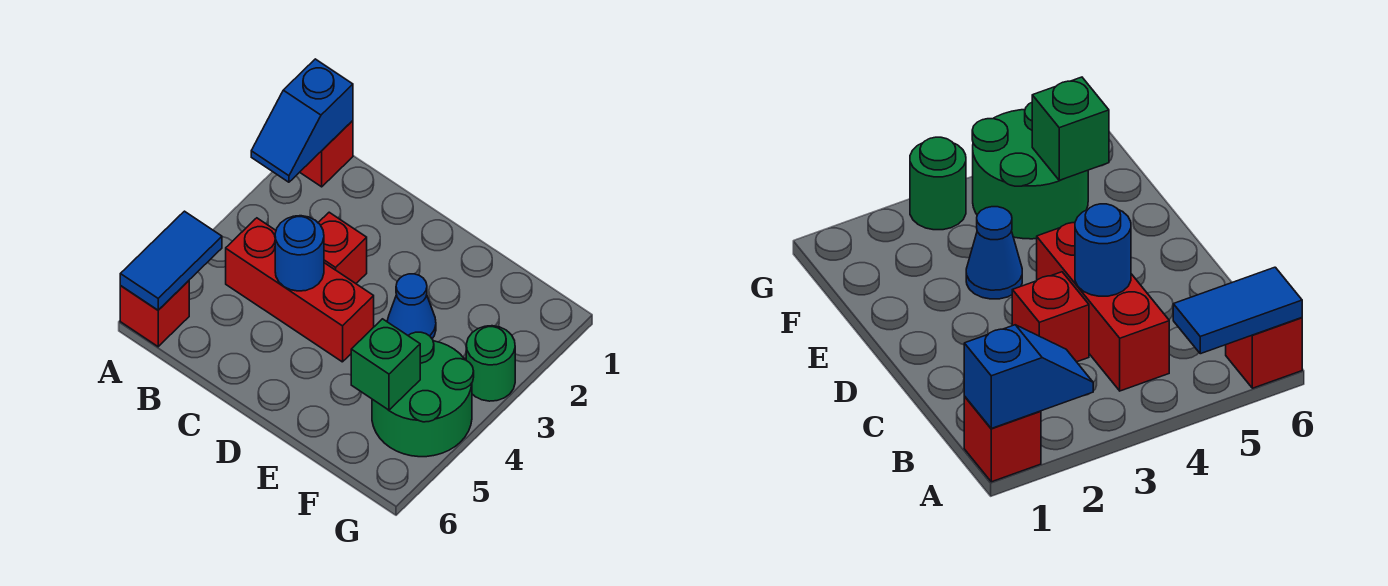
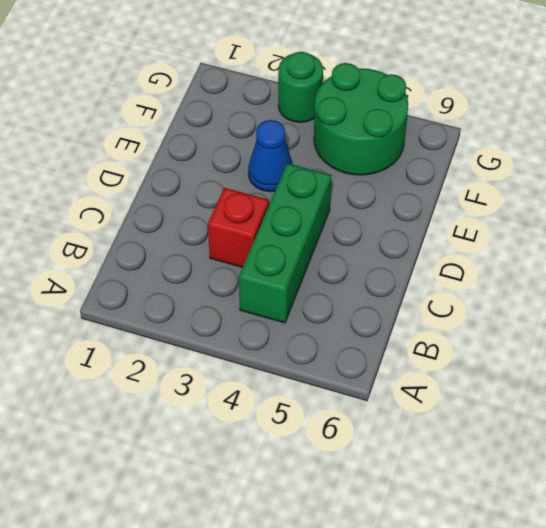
green brick B4:D4 level 1 -> red brick B4:D4 level 1
none -> red brick A1 level 1
none -> red brick A6 level 1

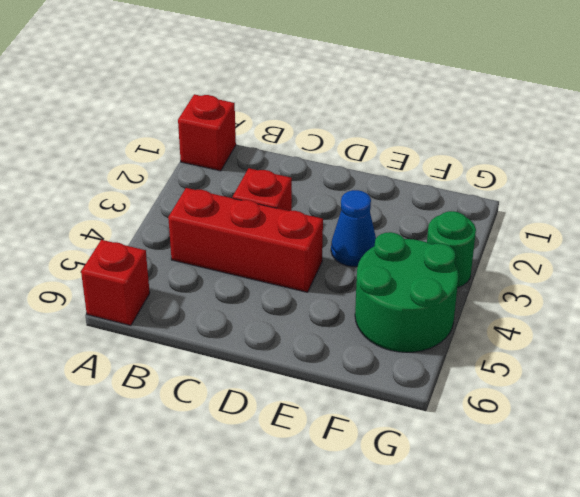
none -> blue slope A1:A2 level 2 top 1
none -> blue tile A5:A6 level 2

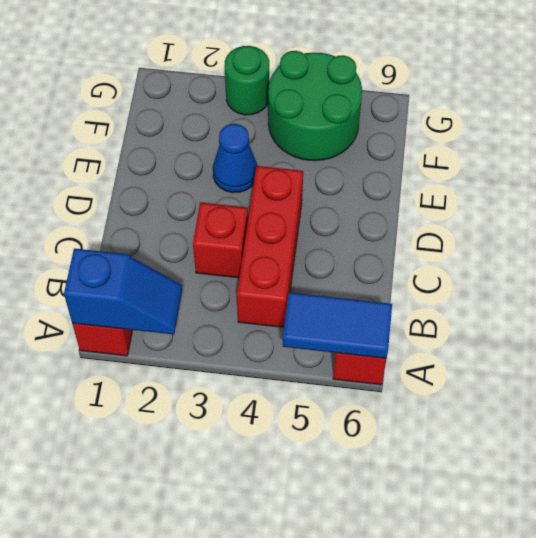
none -> blue round brick C4 level 2
none -> green brick F5 level 2

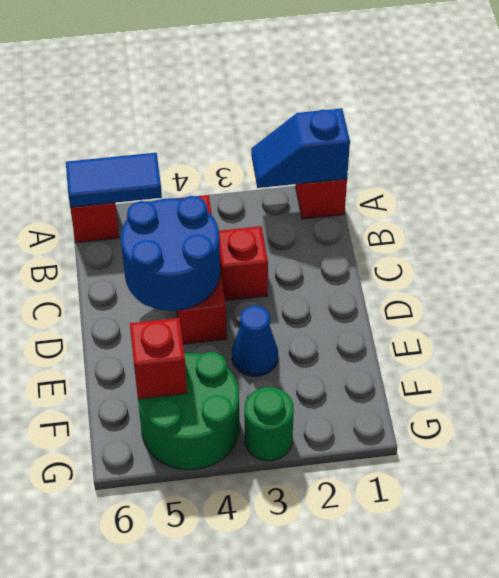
blue round brick C4:D5 level 2 -> blue round brick C4 level 2
red brick F5 level 2 -> green brick F5 level 2

